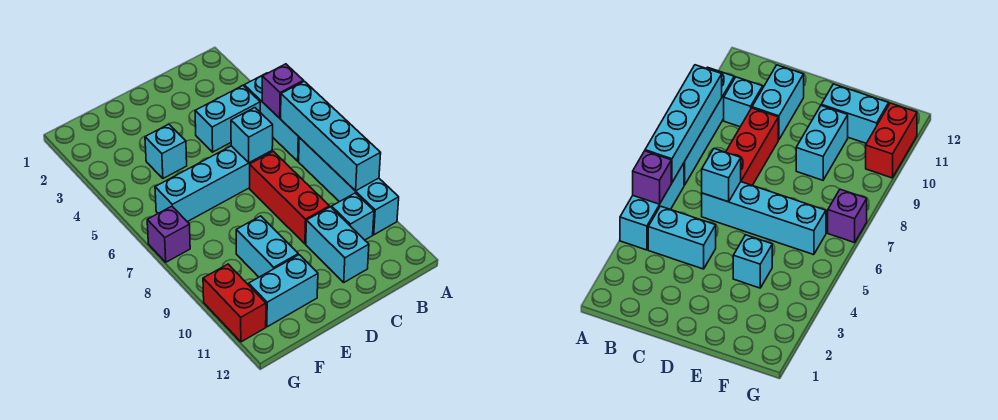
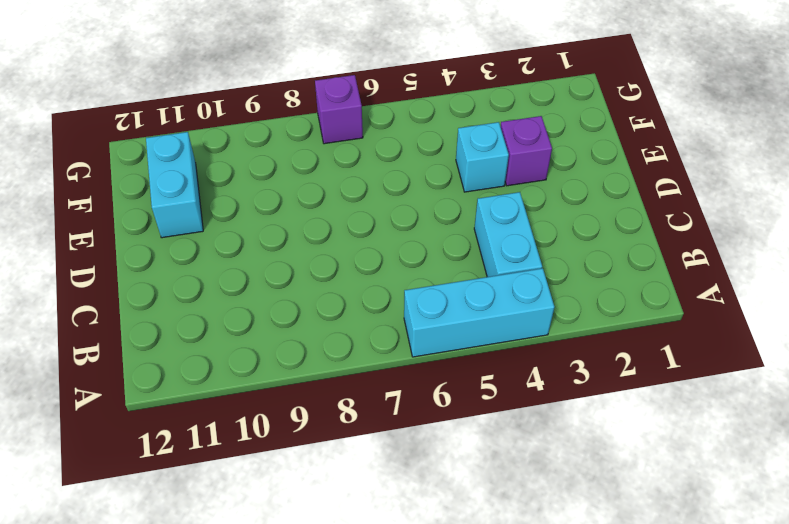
purple brick E3 level 1 -> purple brick A5 level 2
none -> cyan brick A7:A10 level 1
none -> cyan brick B10 level 1
none -> cyan brick C6:F6 level 1

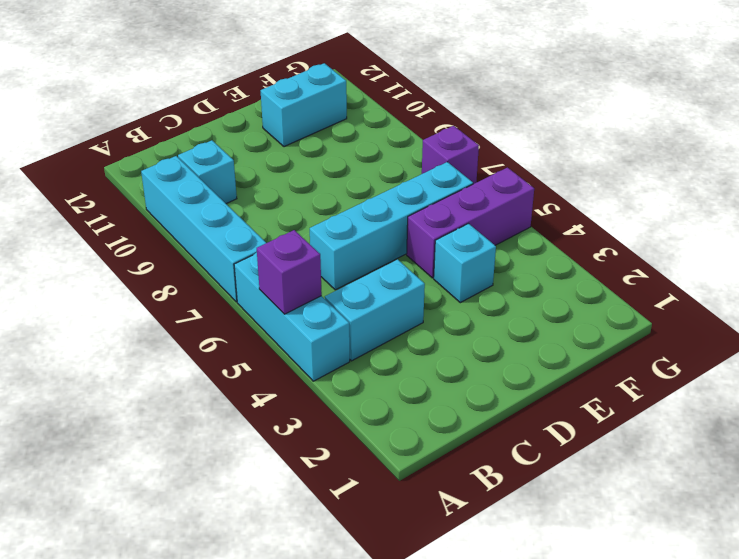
purple brick E5:G5 level 1 -> none
none -> red brick C7:C9 level 1
none -> cyan brick C10:C11 level 1
none -> cyan brick E9:E10 level 1

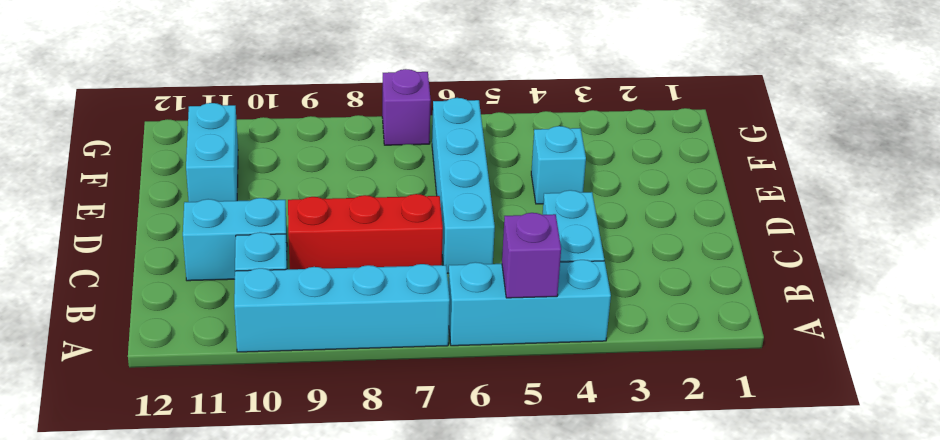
none -> cyan brick E9:E10 level 1
none -> red brick G10:G11 level 1
none -> cyan brick A6:A9 level 2

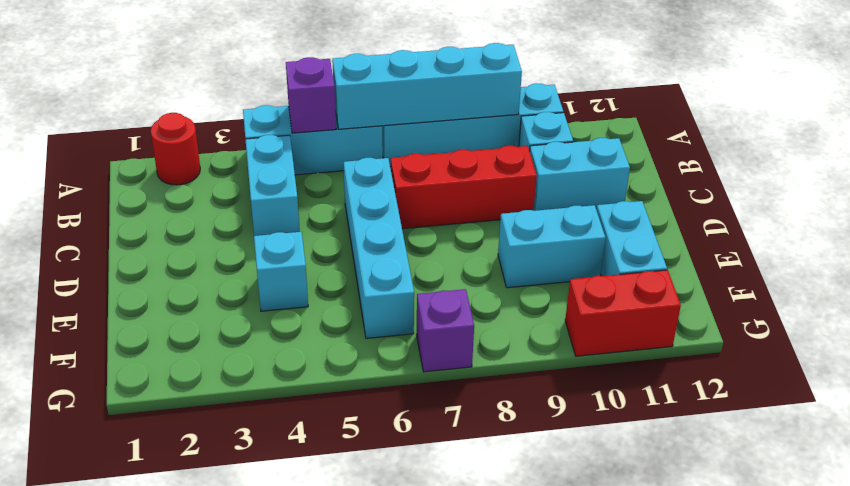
red round brick A2 level 1 -> none
none -> cyan brick C6 level 2

